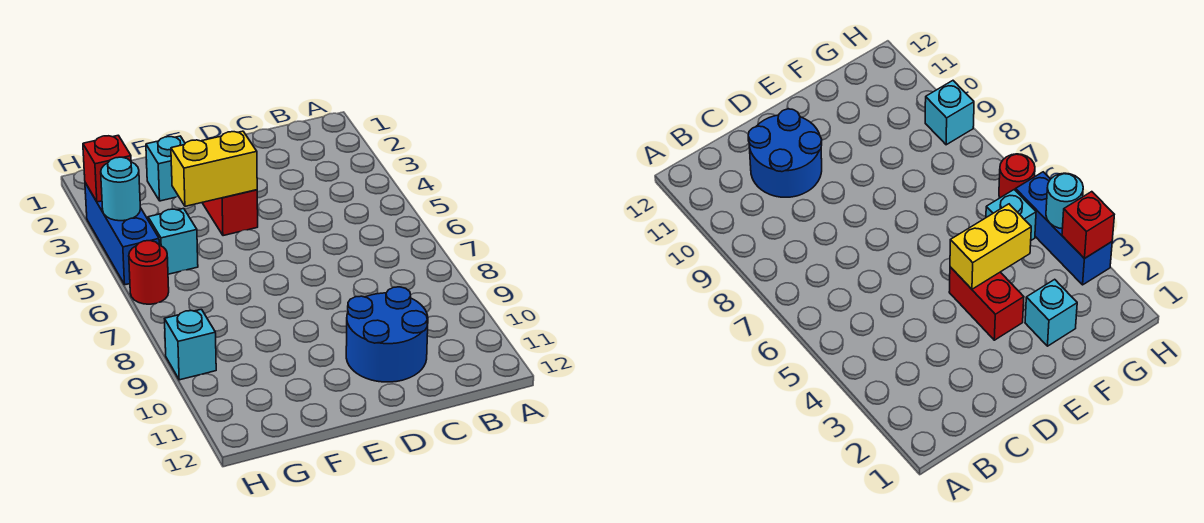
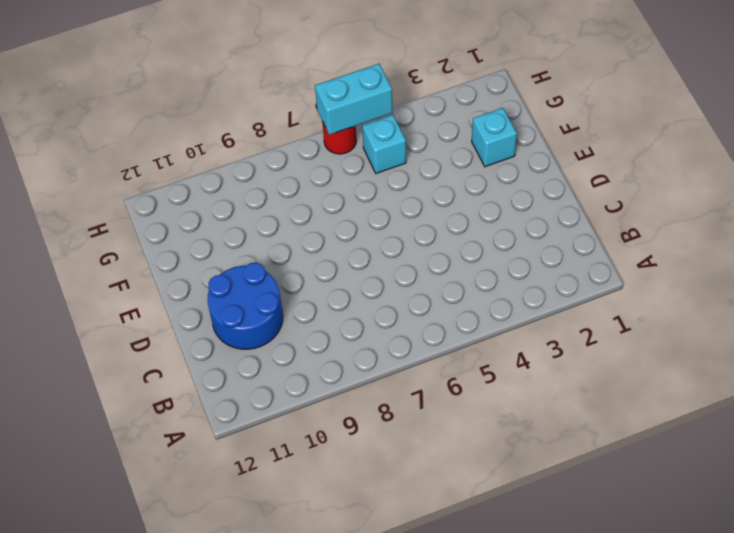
cyan brick H5:H6 level 2 -> none
none -> red brick E3:E4 level 1
none -> blue brick H3:H5 level 1

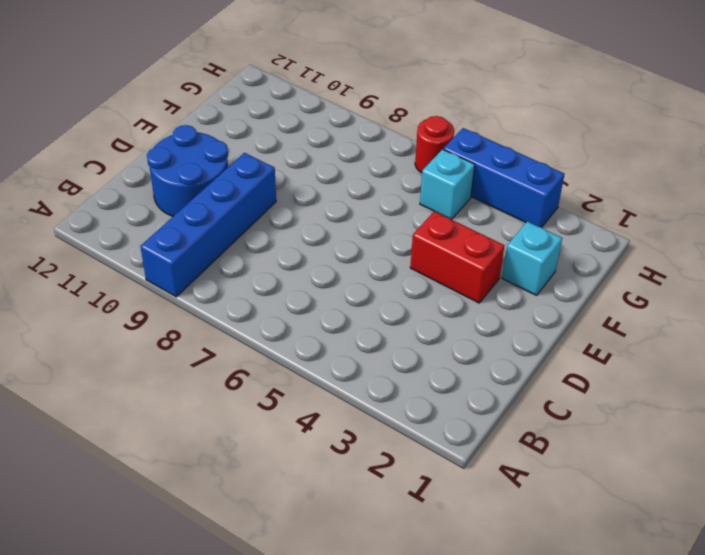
blue brick A9:D9 level 1 -> none
none -> cyan brick H9 level 1
none -> yellow brick E4:F4 level 2

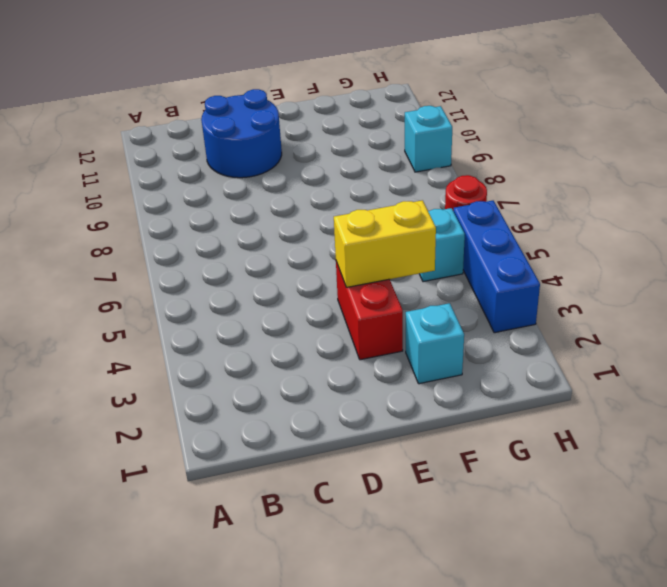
none -> red brick H3 level 2
none -> cyan round brick H4 level 2

